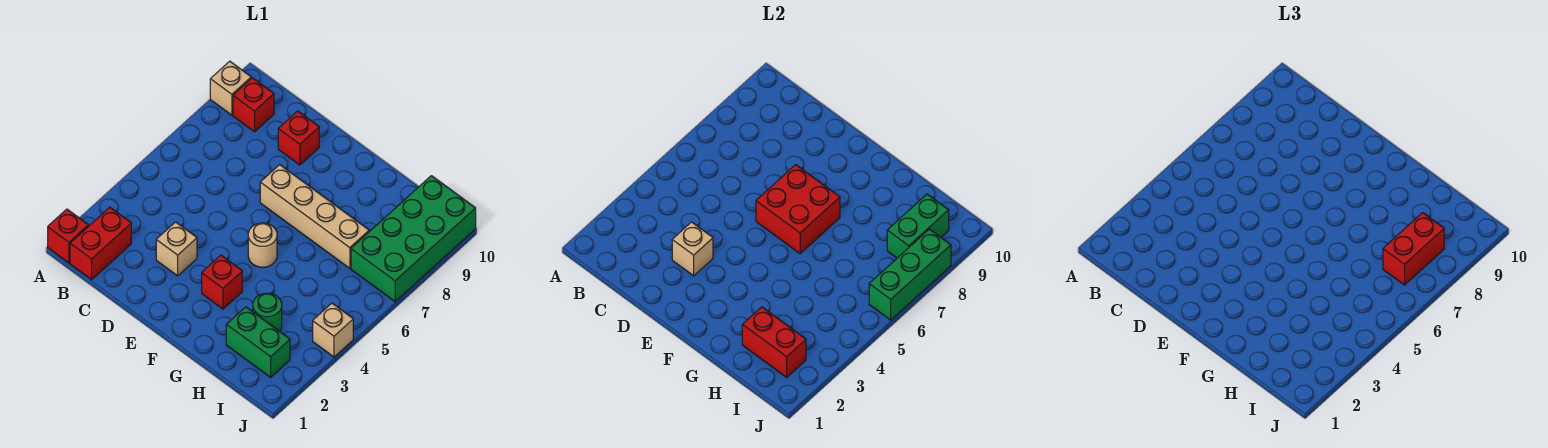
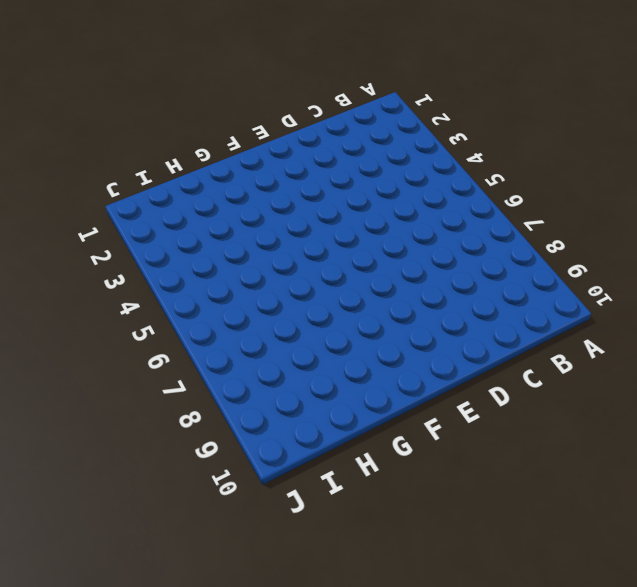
none -> red brick A1 level 1
none -> tan brick A9 level 1
none -> red brick B1:B2 level 1

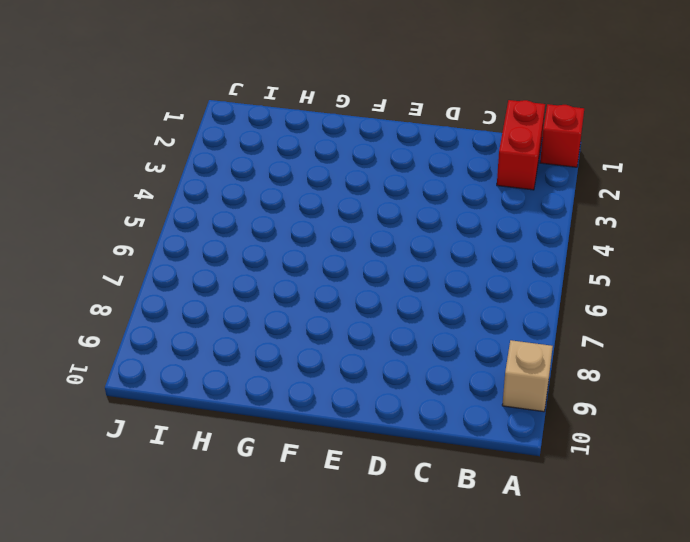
none -> red brick B9 level 1
none -> tan brick D3 level 1
none -> red brick D9 level 1

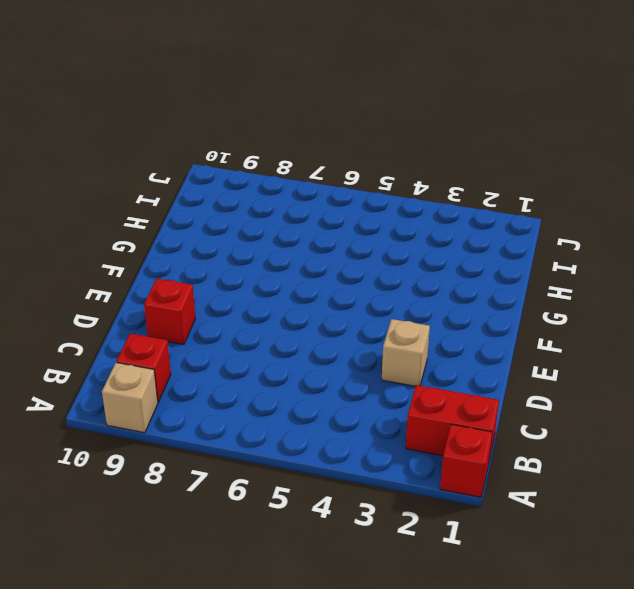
none -> tan brick E7:H7 level 1
none -> red brick F3 level 1
none -> tan round brick F5 level 1

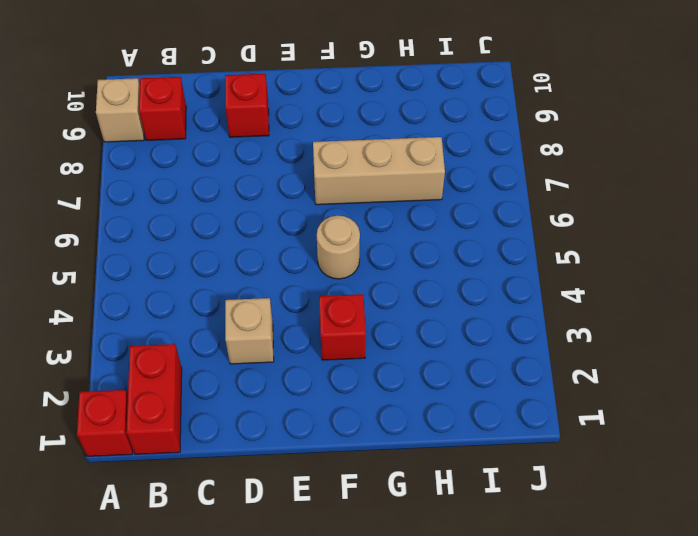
tan brick F7:H7 level 1 -> tan brick E7:H7 level 1
none -> green brick H2:I2 level 1
none -> green round brick H3 level 1
none -> green brick I7:J10 level 1

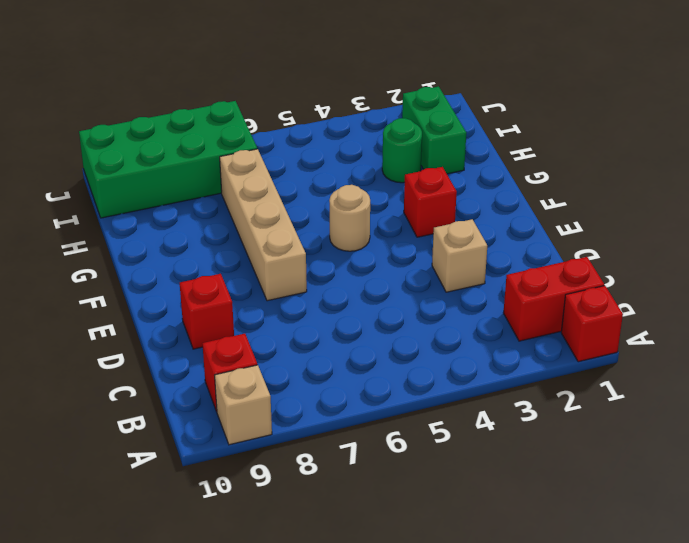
none -> tan brick J4 level 1
none -> tan brick D3 level 2
none -> red brick E6:F7 level 2

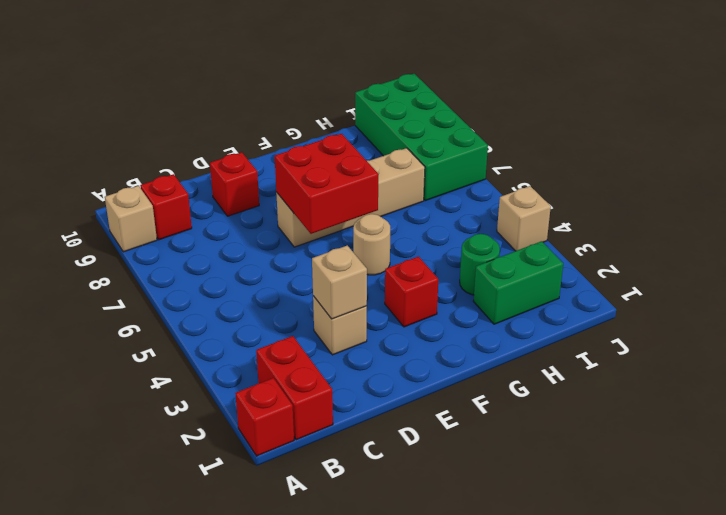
none -> red brick H2:I2 level 2
none -> green brick I8:I9 level 2
none -> green brick J6:J8 level 2

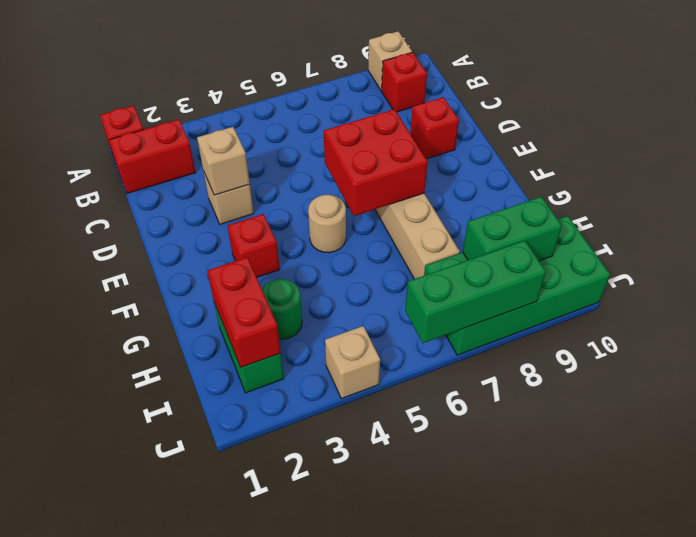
none -> red brick I7:I8 level 3

